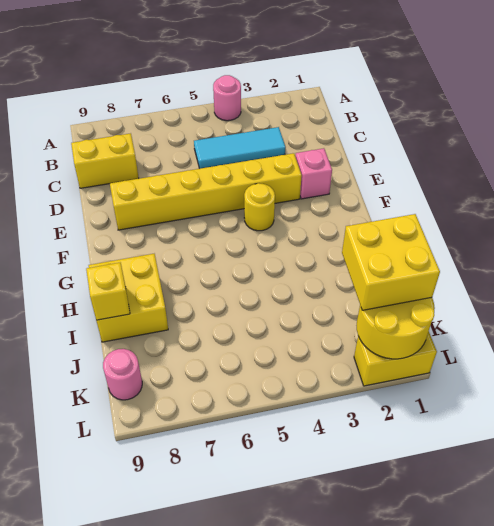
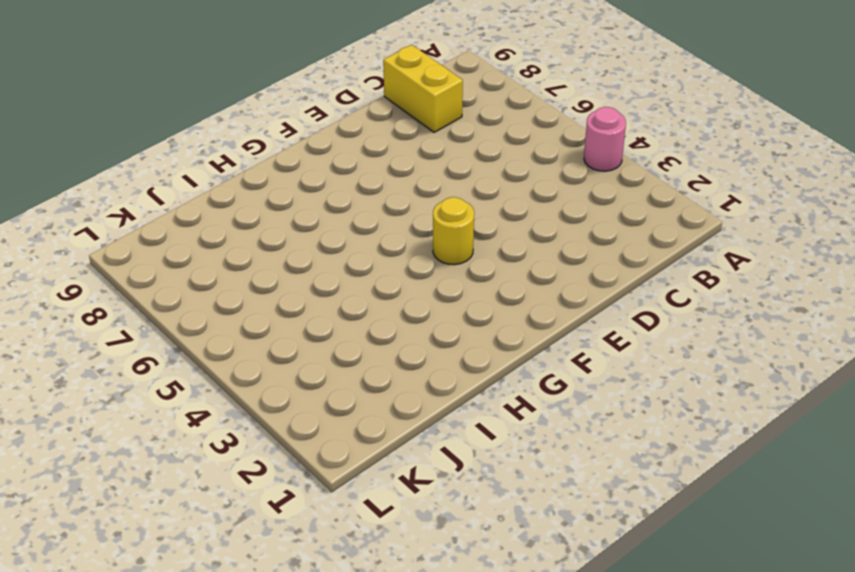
none -> cyan tile C3:C5 level 1
none -> pink brick E2 level 1
none -> yellow brick E3:E8 level 1

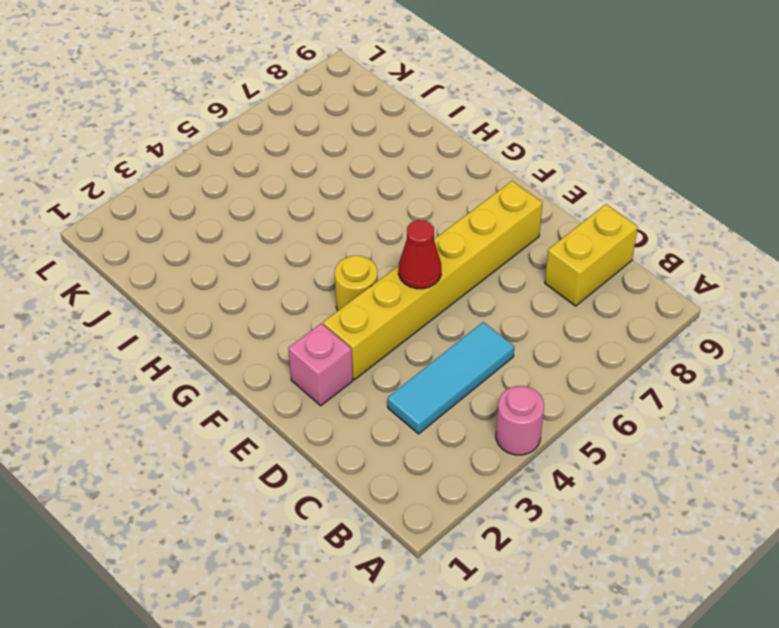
red cone E5 level 2 -> none
none -> yellow brick H8:I9 level 1
none -> pink round brick K9 level 1
none -> yellow brick L1:L2 level 1

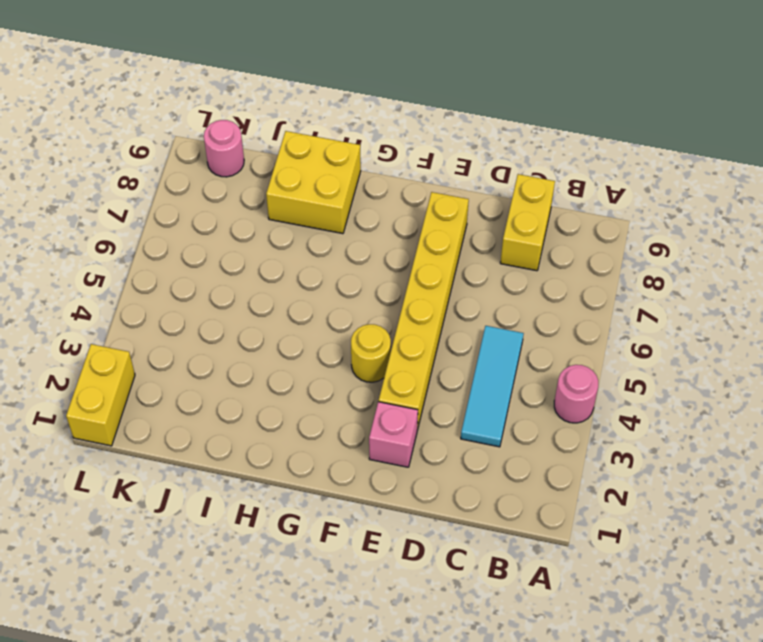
none -> yellow brick I9 level 2
none -> yellow round brick K1:L2 level 2
none -> yellow brick J1:K2 level 3

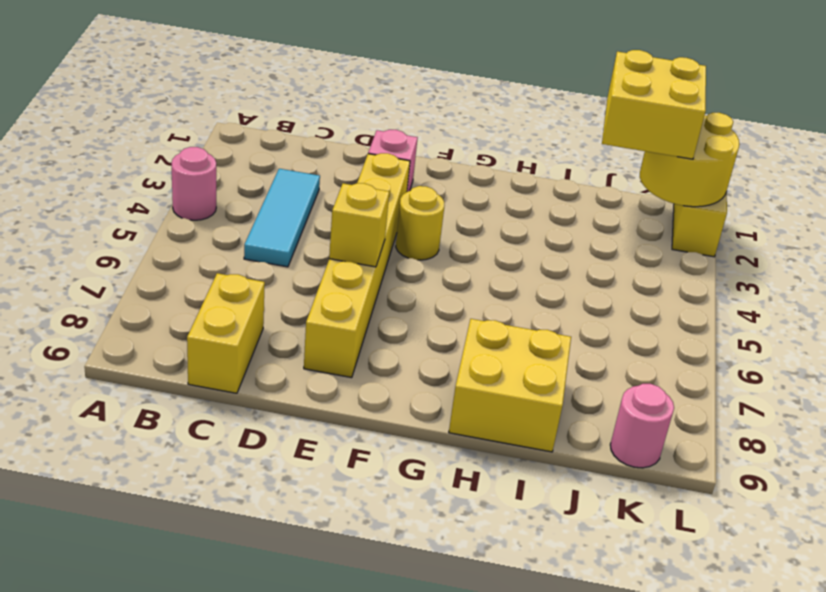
yellow brick E6 level 2 -> yellow brick I9 level 2

